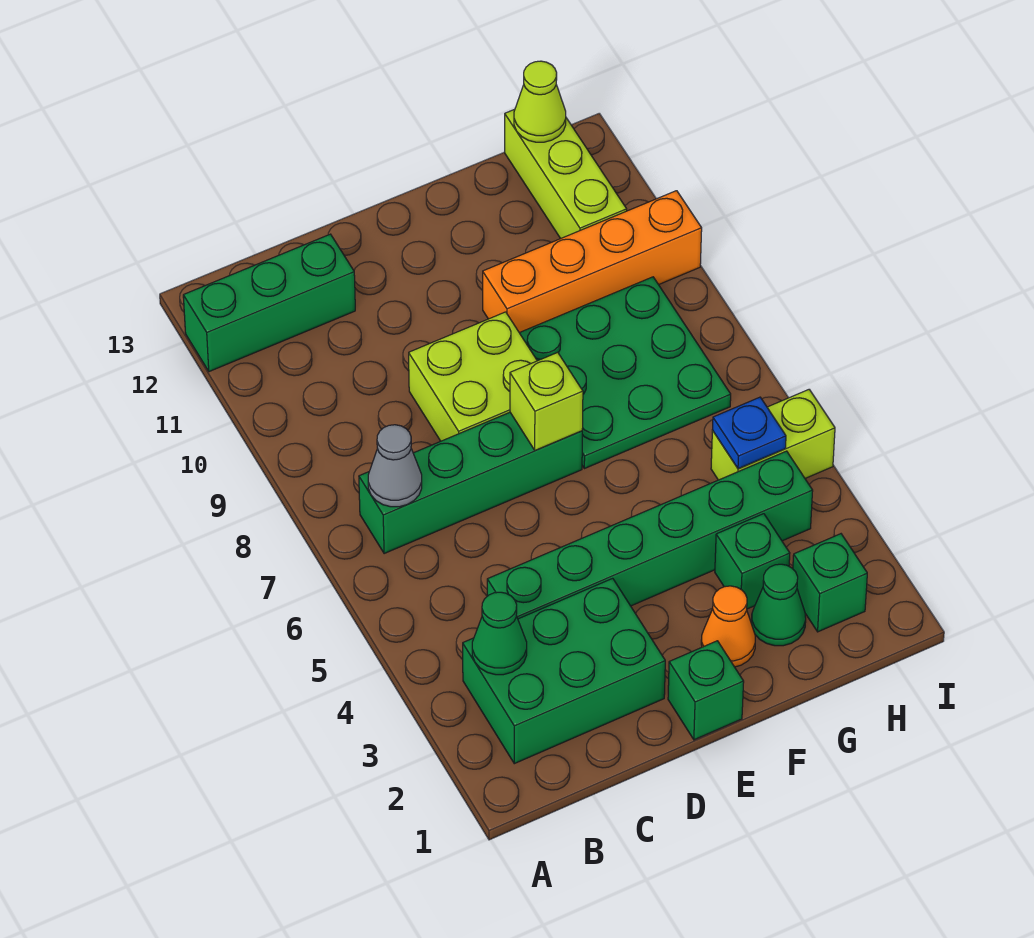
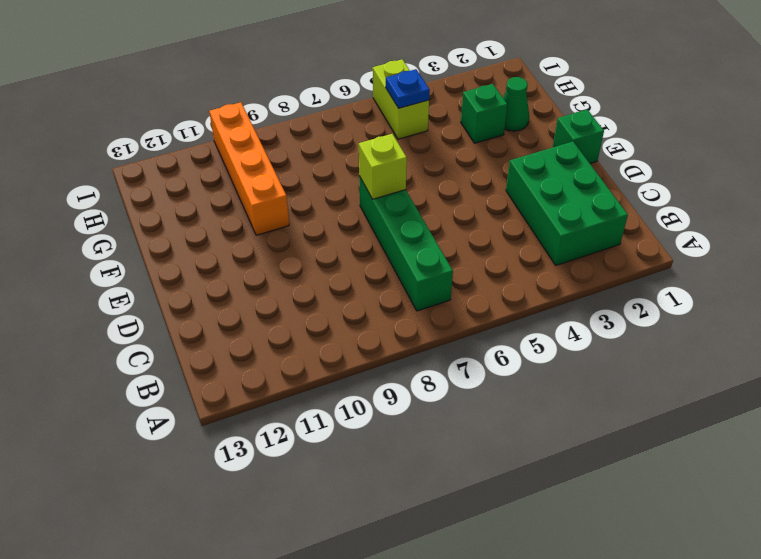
none -> green brick A12:C12 level 1
none -> green brick C4:H4 level 1
none -> lime brick D8:E9 level 1

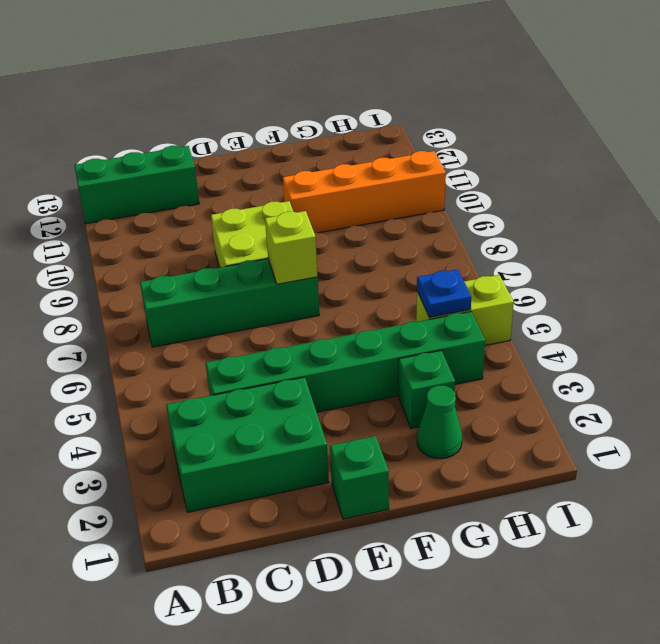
none -> orange cone F2 level 1
none -> green plate F7:H9 level 1
none -> green brick H2 level 1

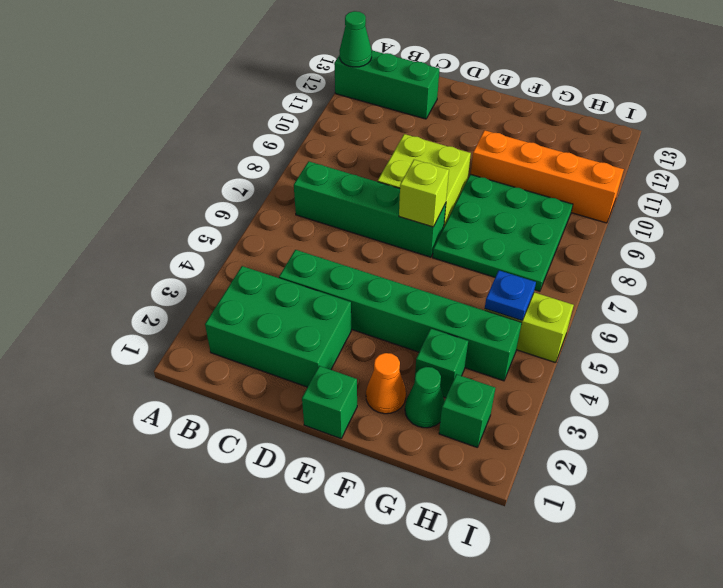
green cone A12 level 2 -> green cone B3 level 2
none -> lime brick H11:H13 level 1
none -> grey cone B7 level 2
none -> lime cone H13 level 2

